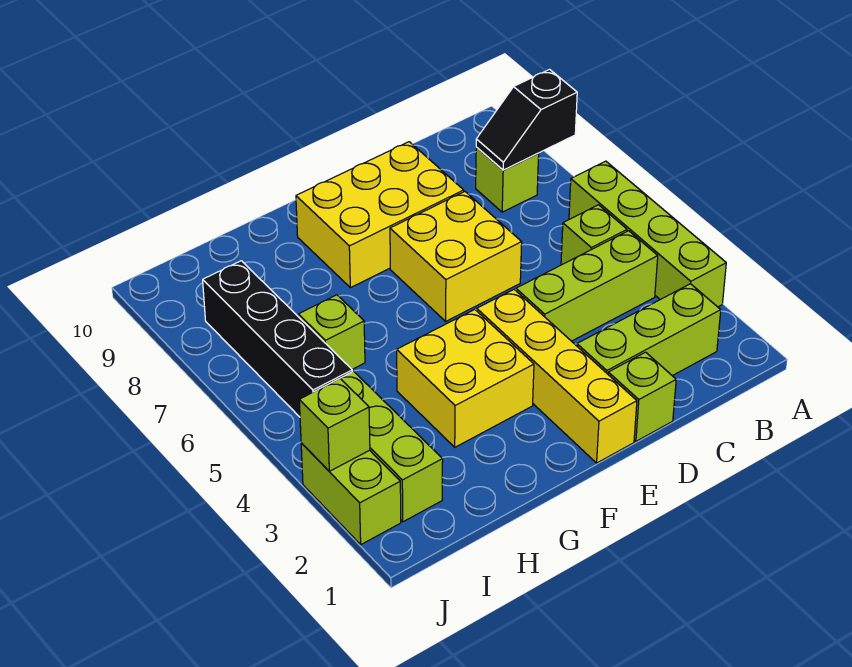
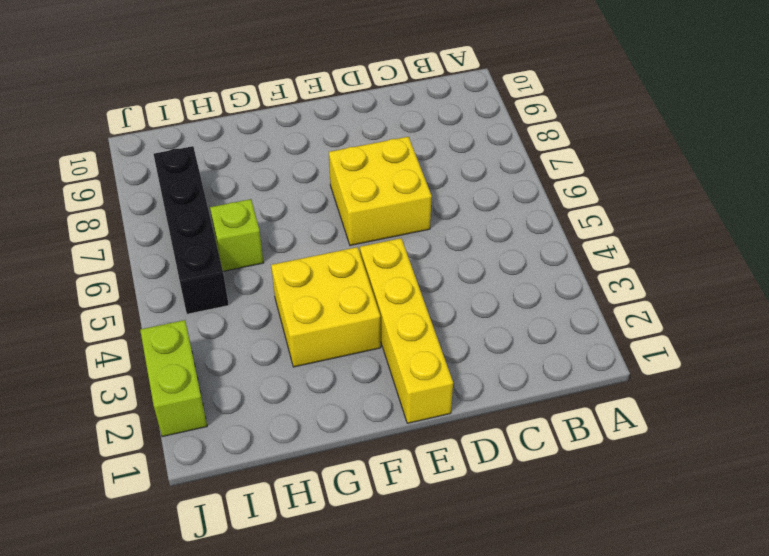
none -> lime brick A3:A6 level 1
none -> lime brick B2:D2 level 1
none -> lime brick B4:D4 level 1

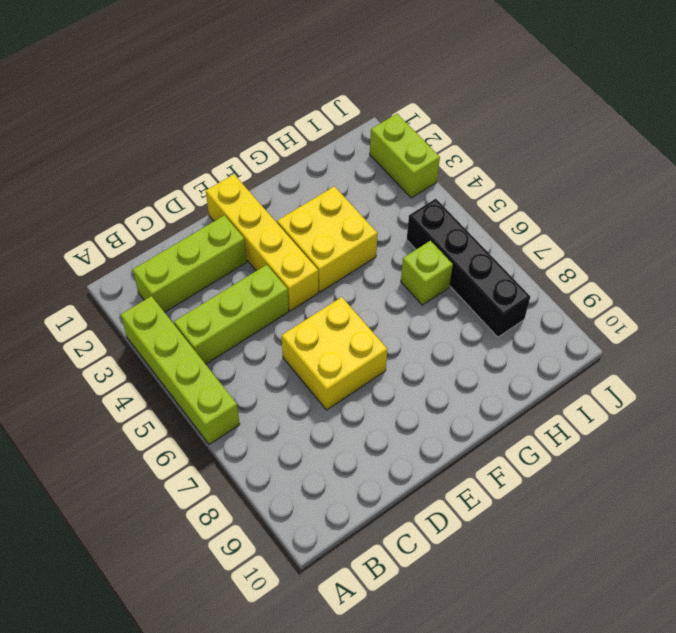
none -> lime brick B5 level 1
none -> lime brick B8 level 1
none -> lime brick D1 level 1

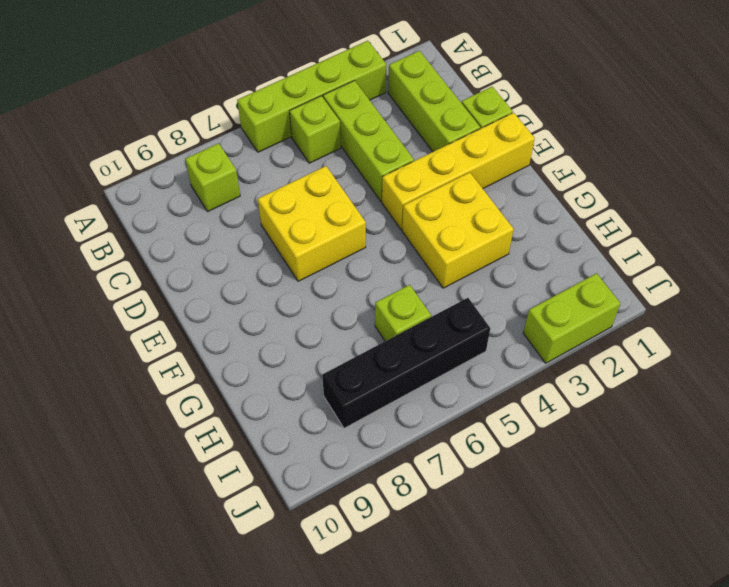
none -> yellow brick D8:F9 level 1
none -> lime brick I2:I4 level 1
none -> black slope A8:B8 level 2 top A

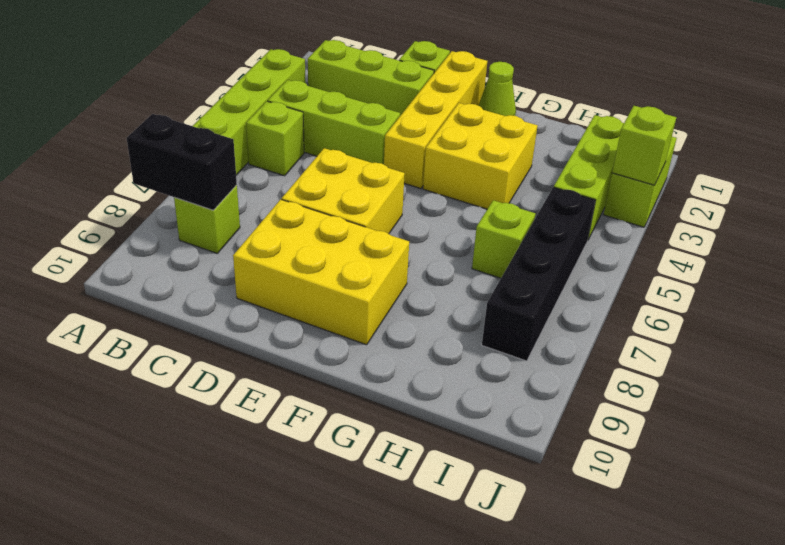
black brick A8:B8 level 2 -> black slope A8:B8 level 2 top A
lime cone F1 level 1 -> none

